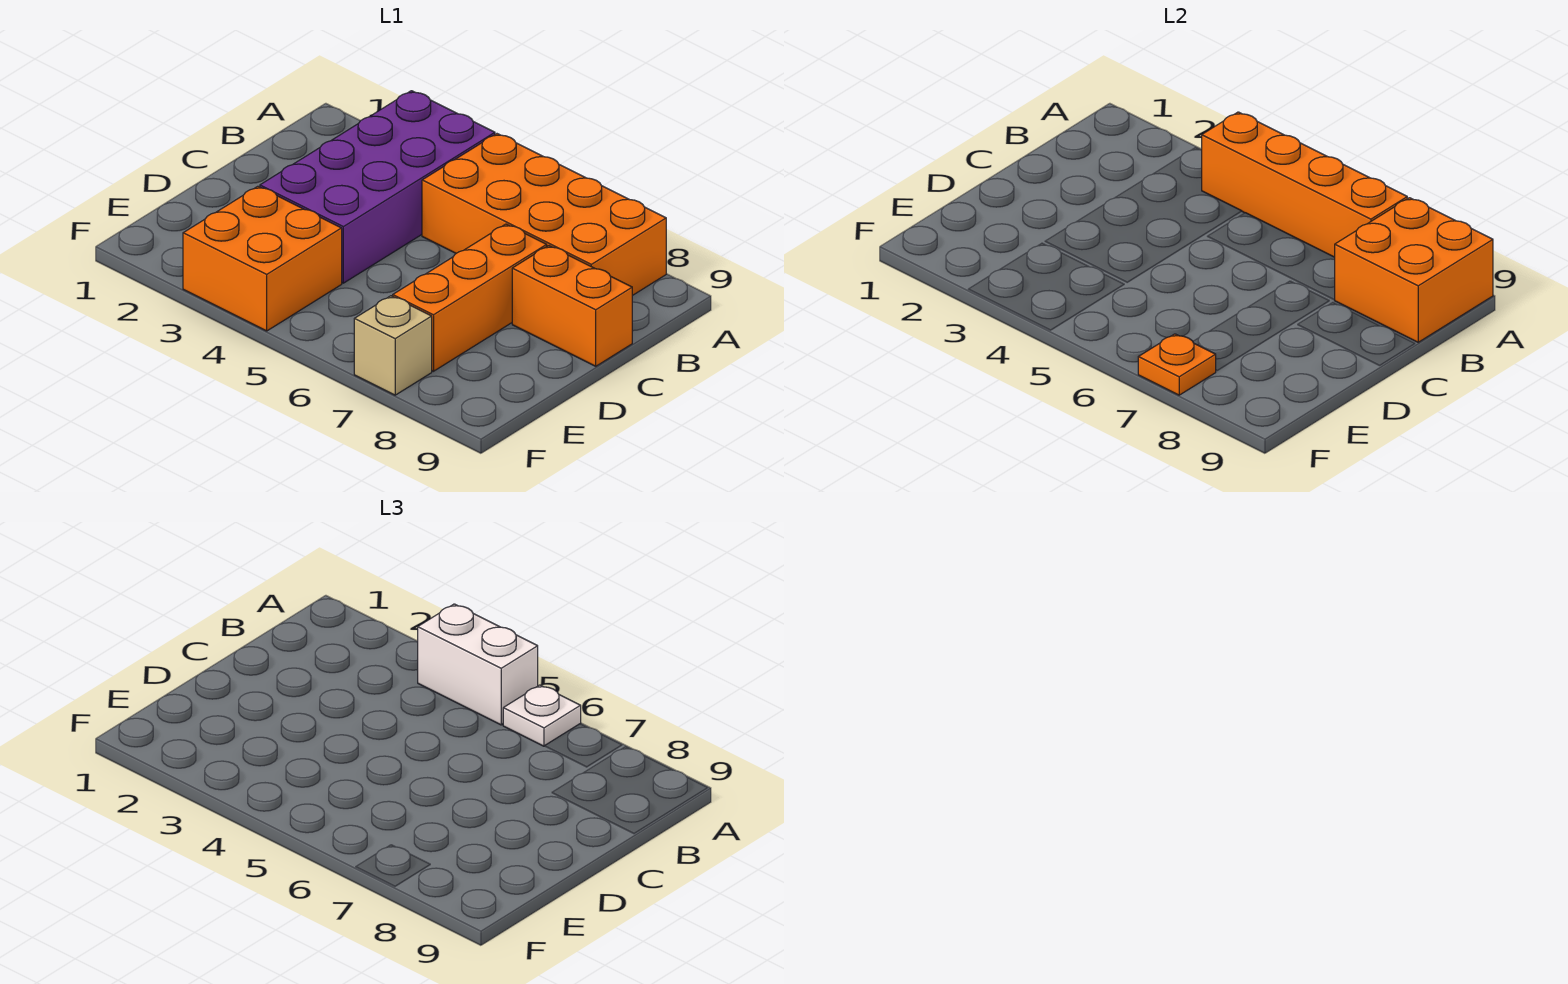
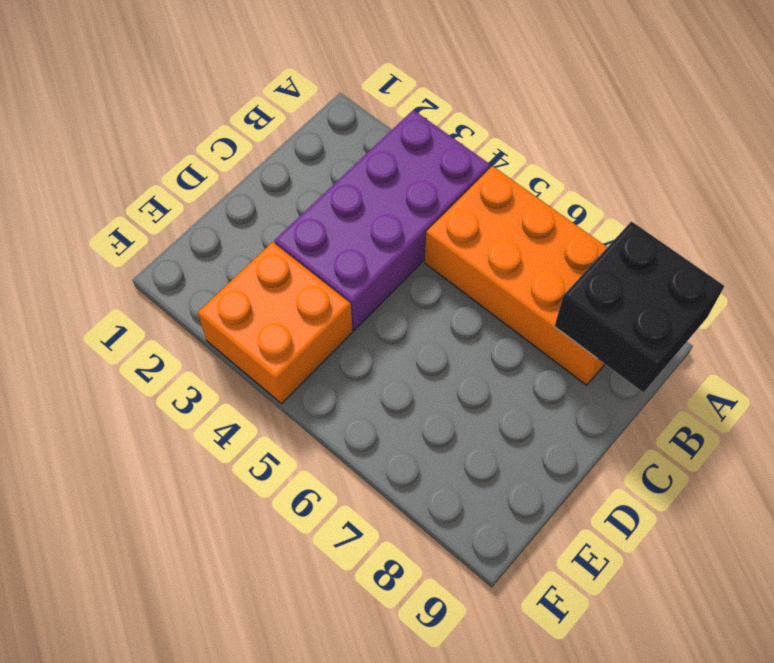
black brick A8:B9 level 2 -> orange brick A8:B9 level 2
none -> orange brick C7:E7 level 1
none -> orange brick C8:C9 level 1

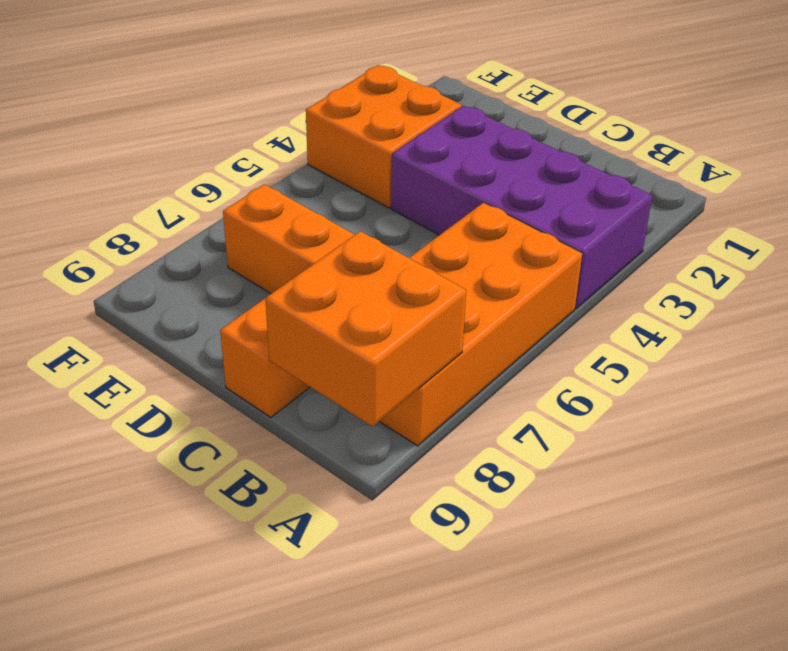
none -> tan brick F7 level 1
none -> orange brick A4:A7 level 2

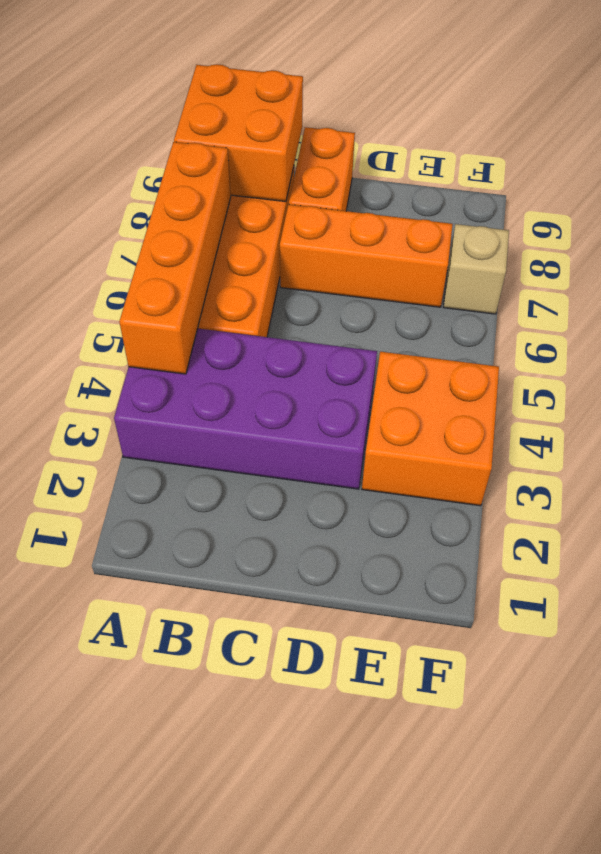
none -> orange plate F7 level 2
none -> white brick A4:A5 level 3

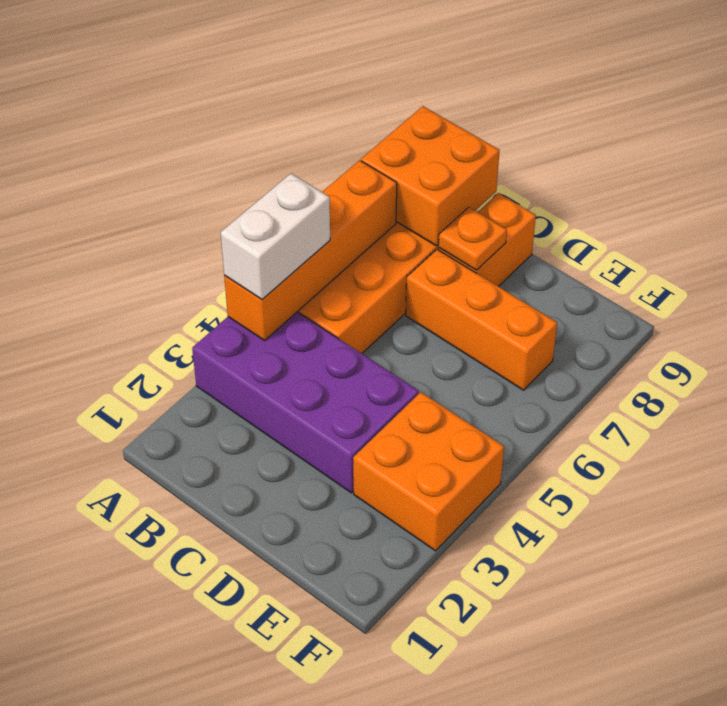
orange plate C8 level 2 -> orange plate F7 level 2
none -> tan brick F7 level 1
none -> white plate A6 level 3

